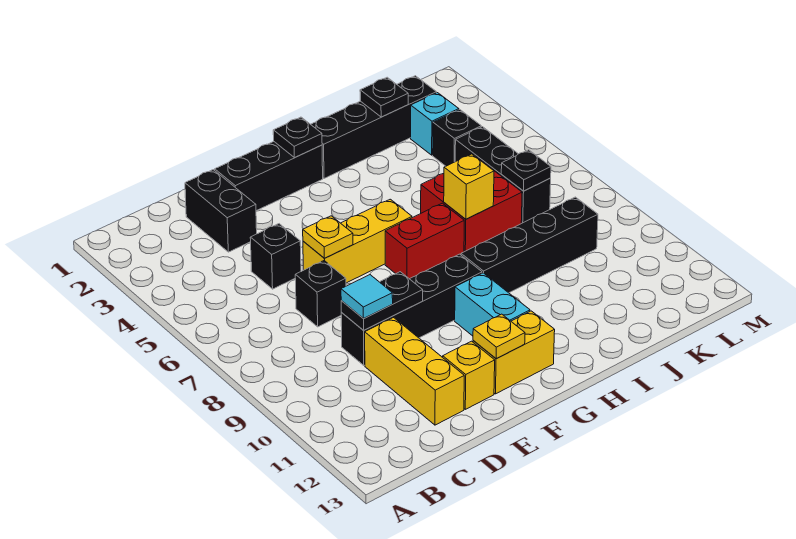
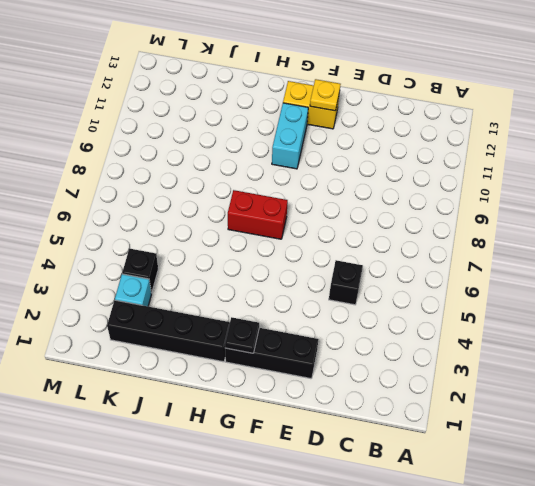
none -> black brick D2:D3 level 1
none -> black brick D7 level 1
none -> black brick D9:G9 level 1

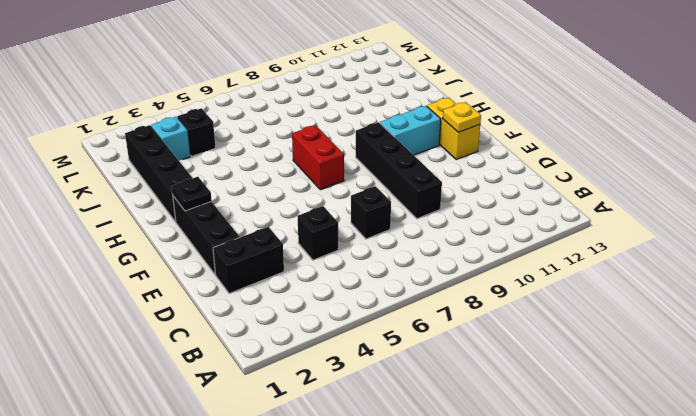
none -> yellow brick D10:D12 level 1
none -> yellow brick E6:G6 level 1
none -> yellow brick E12 level 1

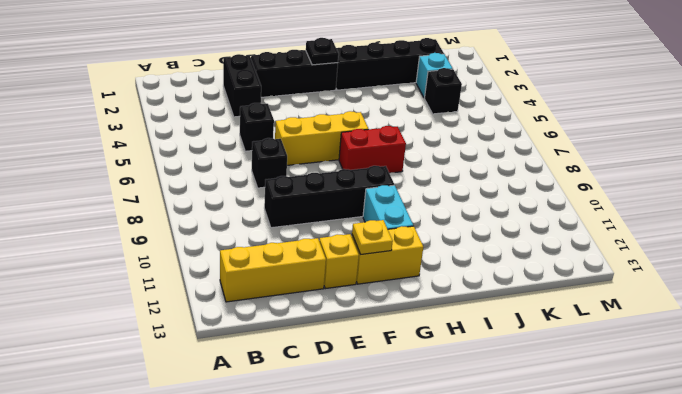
yellow brick B12:D12 level 1 -> yellow brick D10:D12 level 1
none -> black brick H9:K9 level 1
none -> red brick I6:J7 level 1
none -> black brick K5:K7 level 1

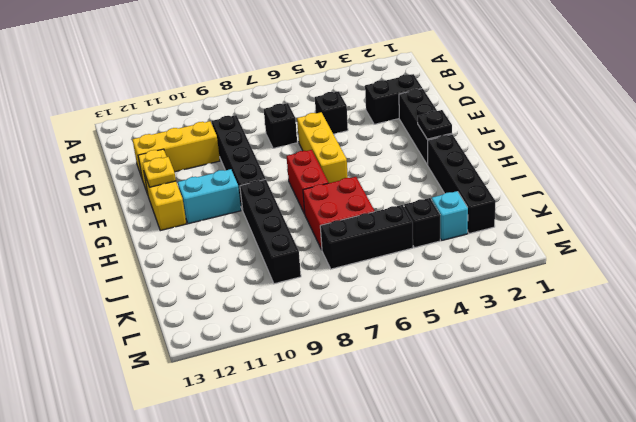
none -> black plate D9:E9 level 2
none -> yellow plate E6 level 2
none -> yellow brick I7 level 2

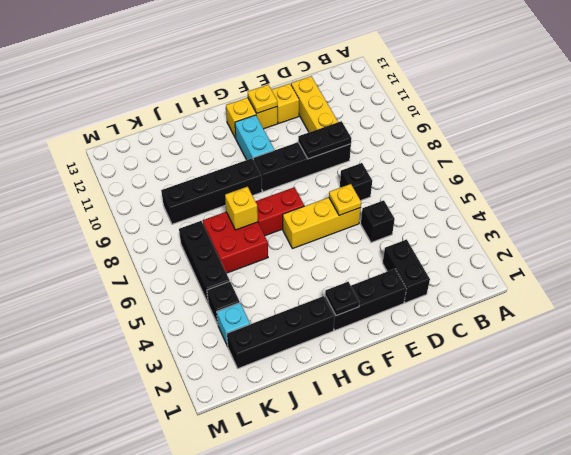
none -> black plate J2 level 2
none -> black plate K7 level 2
none -> cyan tile D9 level 3

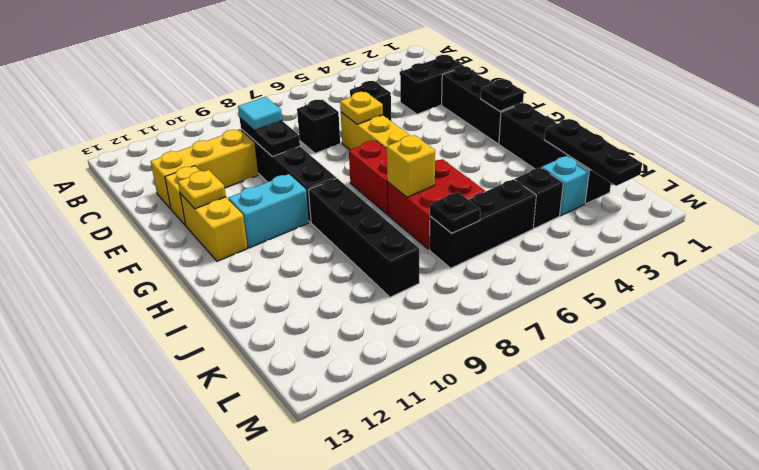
black plate J2:L2 level 2 -> black plate J2 level 2

